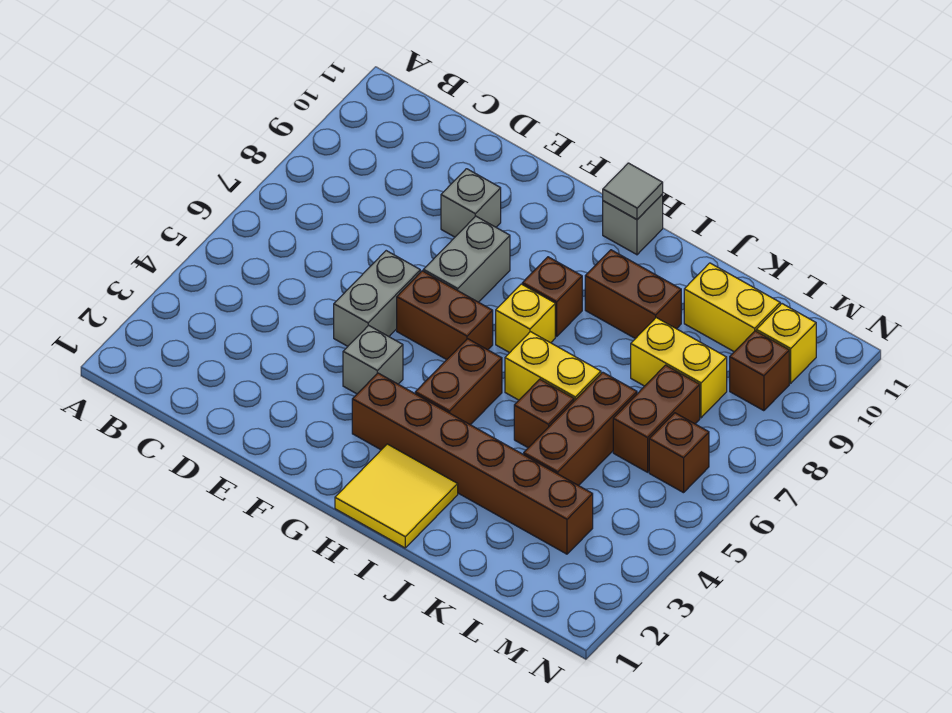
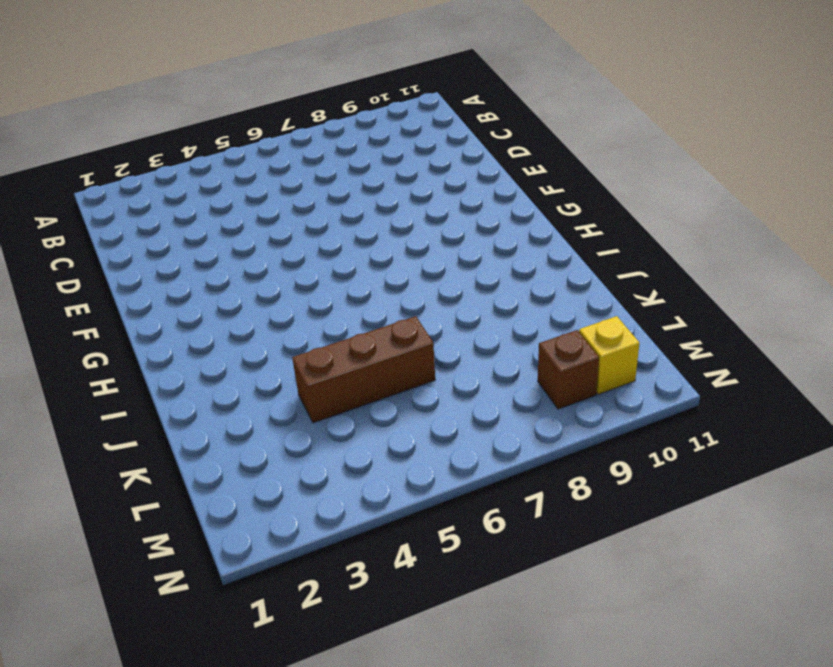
none -> grey brick E5:E6 level 1
none -> grey brick E9 level 1
none -> grey brick F4 level 1

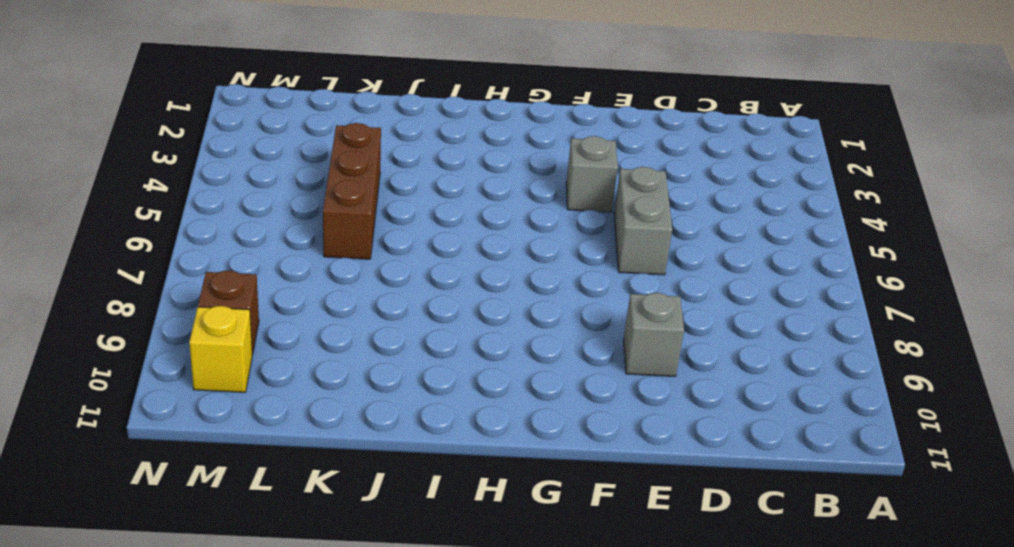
none -> brown brick F6:G6 level 1
none -> grey brick F7:F8 level 1
none -> brown brick G3:L3 level 1

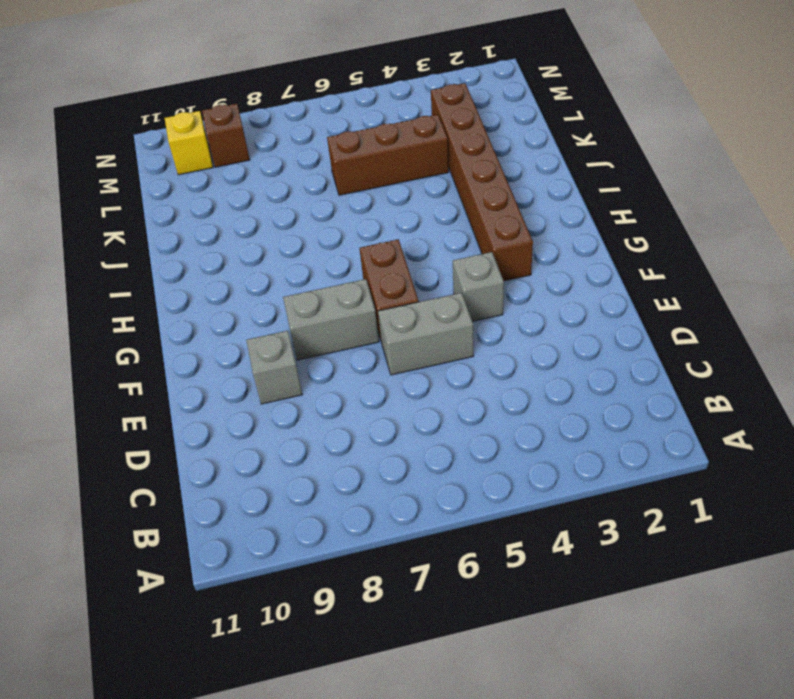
none -> yellow tile H1:I2 level 1
none -> brown brick H4:H5 level 1
none -> yellow brick H7 level 1

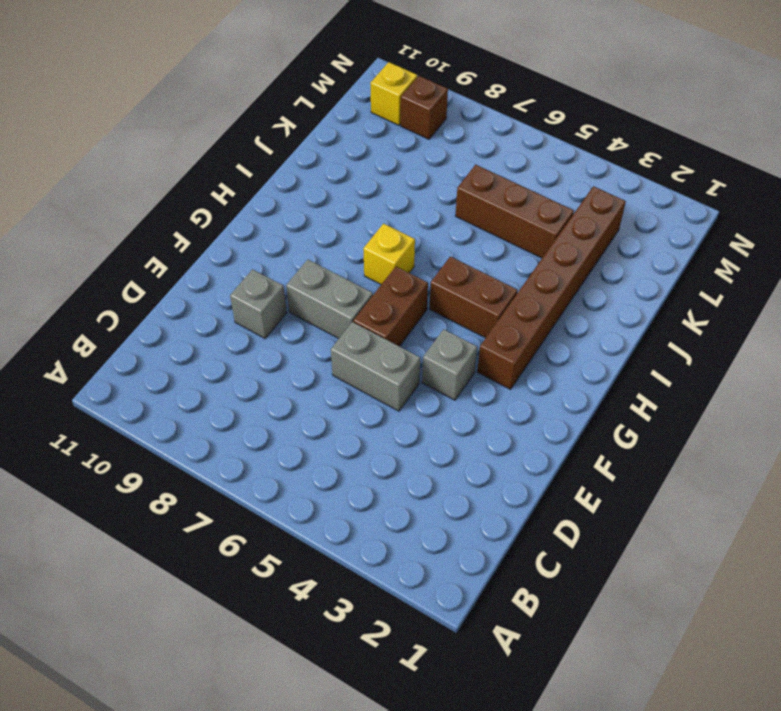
none -> yellow tile H1:I2 level 1
none -> brown brick H8 level 1
none -> grey brick H11 level 1

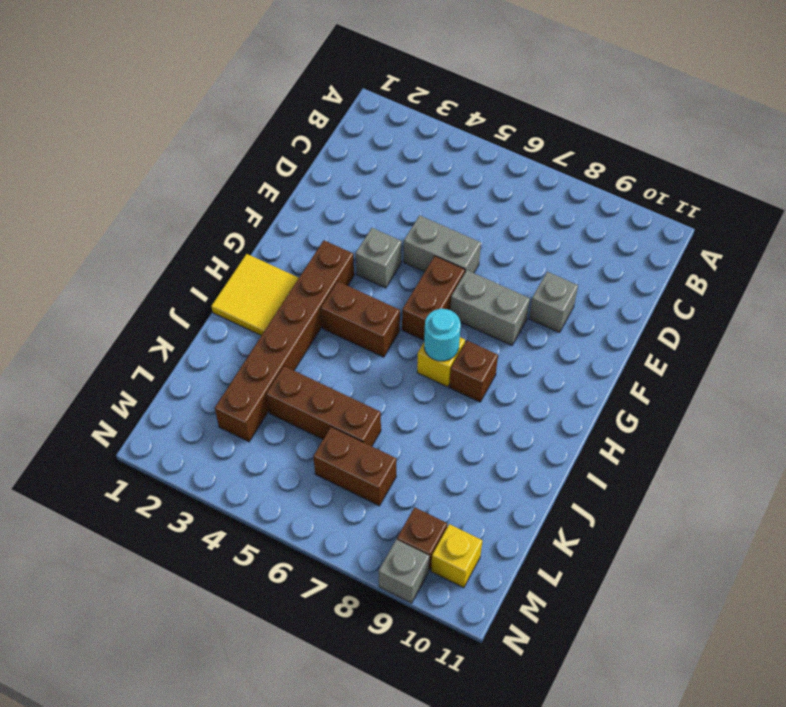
cyan round brick H7 level 2 -> none
grey brick N9 level 1 -> grey brick H11 level 1
none -> yellow brick I6:J6 level 1
none -> brown brick I9:J9 level 1
none -> brown brick J5 level 1

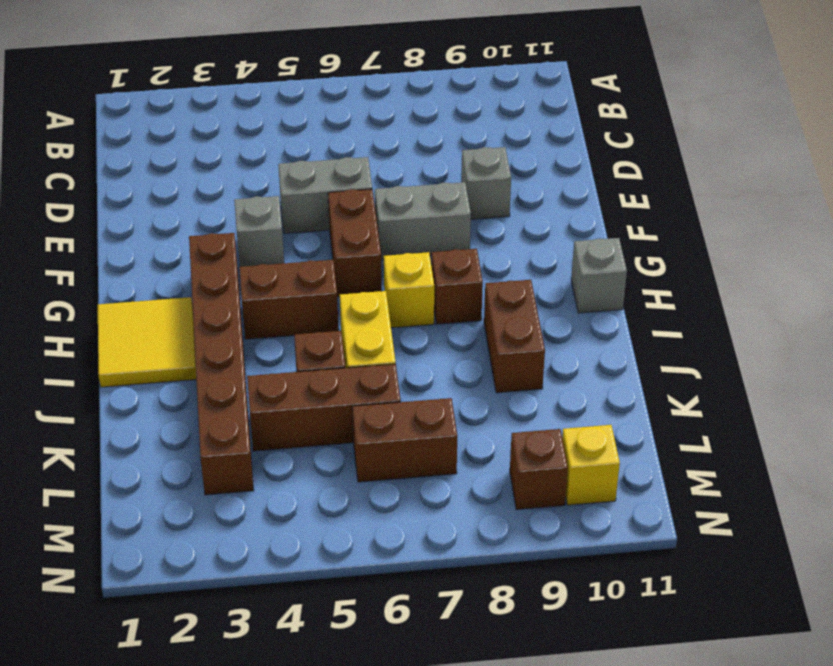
none -> yellow brick K8:L8 level 1
none -> yellow brick K10:L10 level 1
none -> brown brick M6 level 1

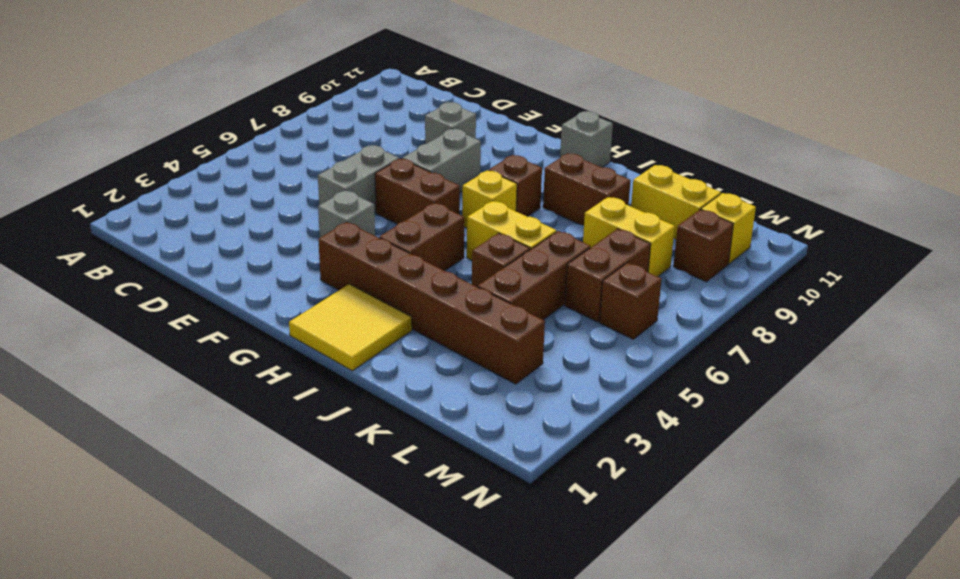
none -> grey tile H11 level 2

